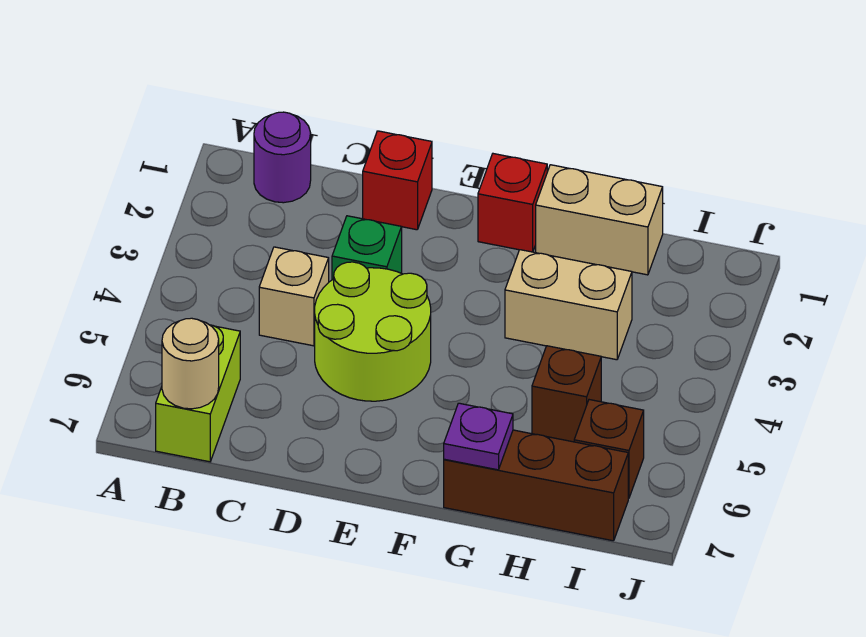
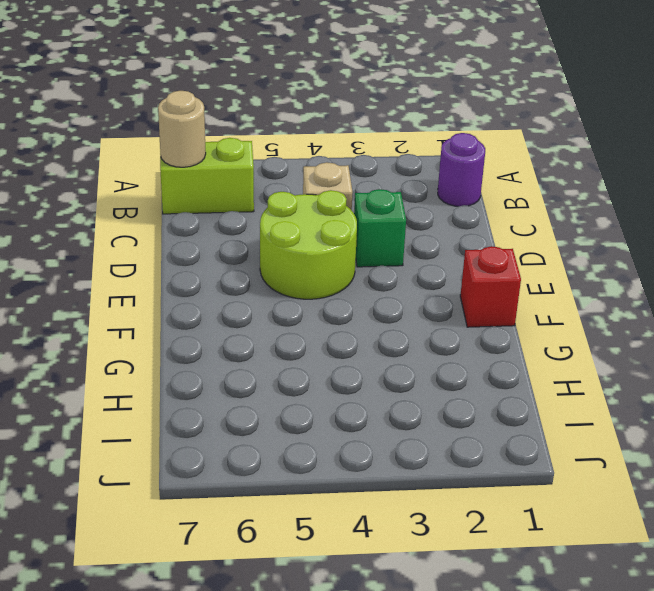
none -> red brick D1 level 1
none -> tan brick G1:H1 level 1
none -> tan brick G3:H3 level 1

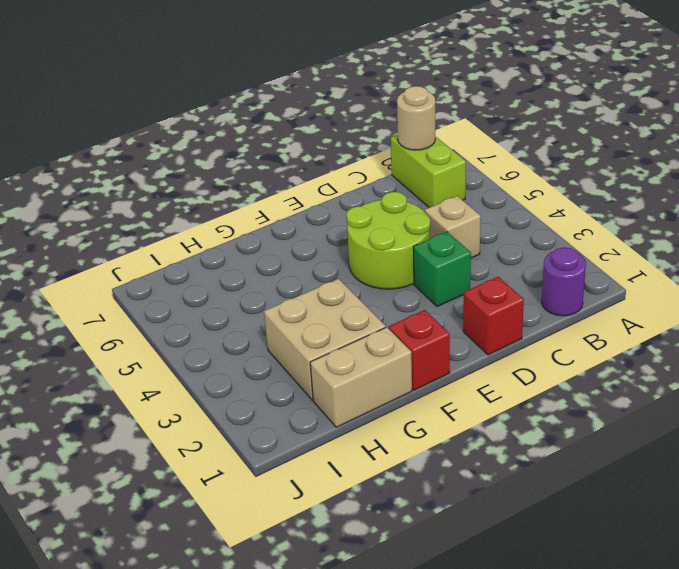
tan brick G2:H3 level 1 -> tan brick G3:H3 level 1
none -> brown brick G7:I7 level 1
none -> brown brick H5 level 1
none -> brown brick I6 level 1

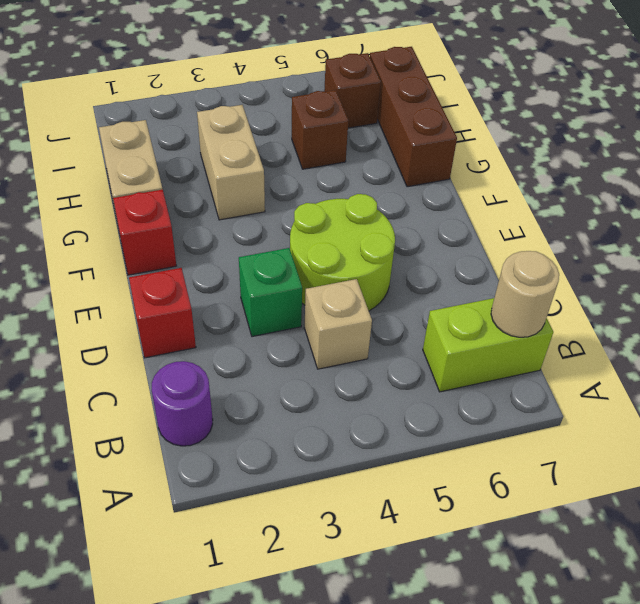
none -> purple plate G7 level 2

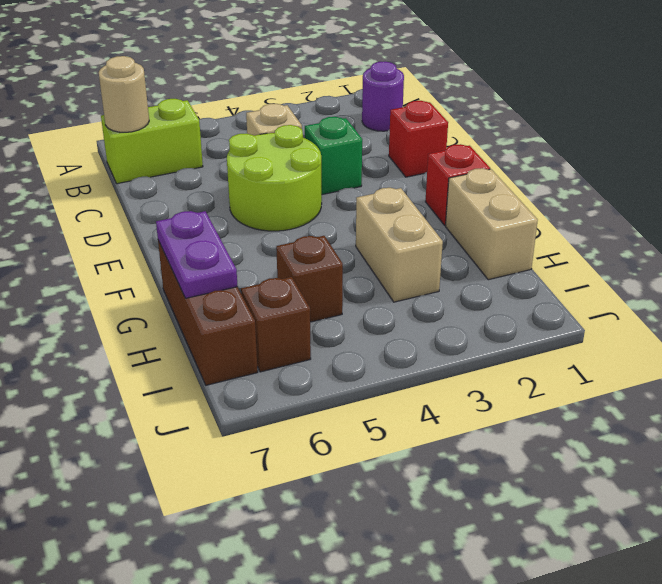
purple plate G7:H7 level 2 -> purple plate G7 level 2

